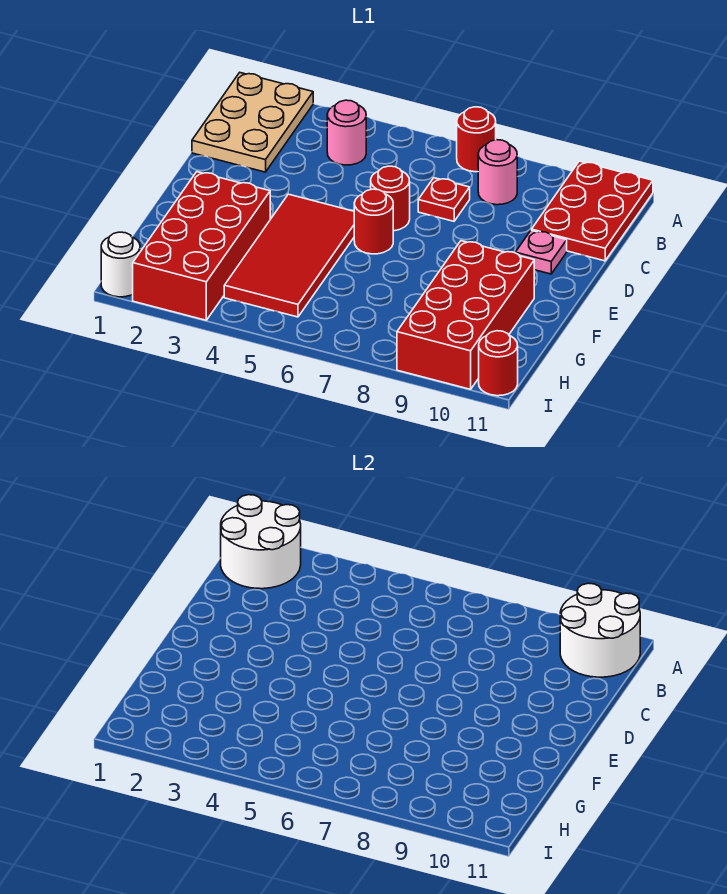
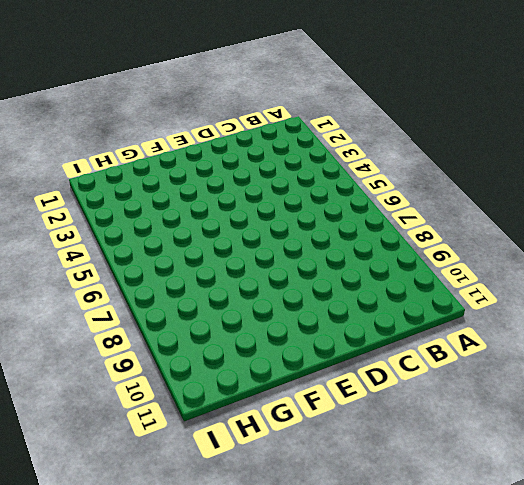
none -> tan plate A1:C2 level 1
none -> red round brick A7 level 1
none -> red plate A10:C11 level 1

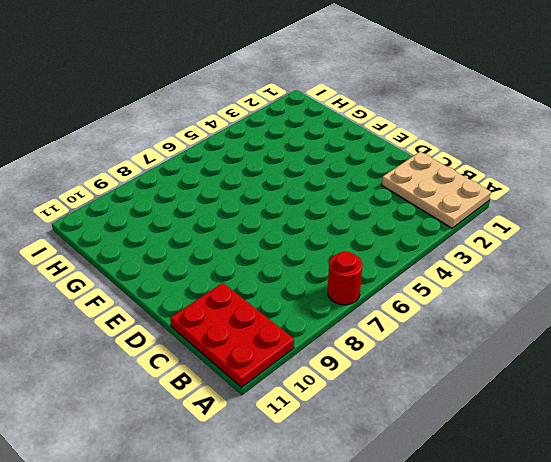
none -> pink round brick B4 level 1
none -> pink round brick B8 level 1
none -> red plate C7 level 1

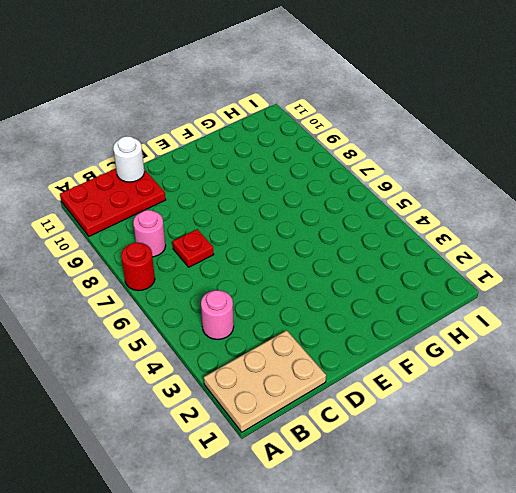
white round brick C11 level 2 -> white round brick I1 level 1
none -> red round brick D6 level 1
none -> pink plate D10 level 1
none -> red tile E4:H5 level 1

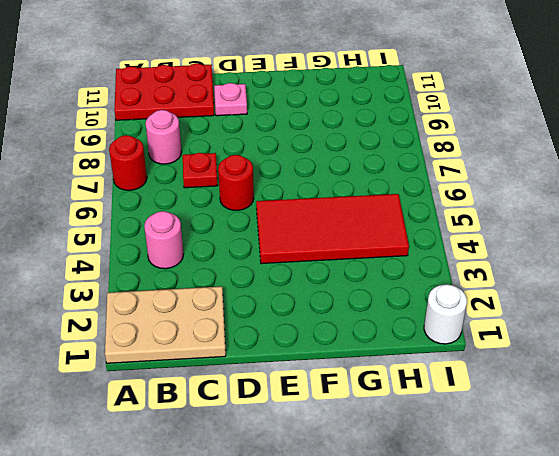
none -> red round brick E6 level 1
none -> red brick F2:I3 level 1
none -> red brick F9:I10 level 1

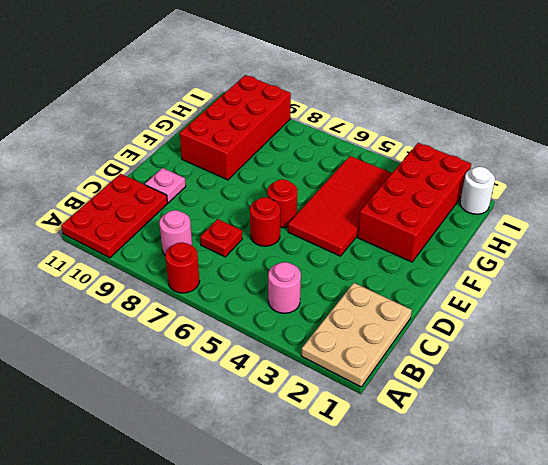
none -> red round brick I11 level 1
none -> white round brick A1:B2 level 2
none -> white round brick A10:B11 level 2

